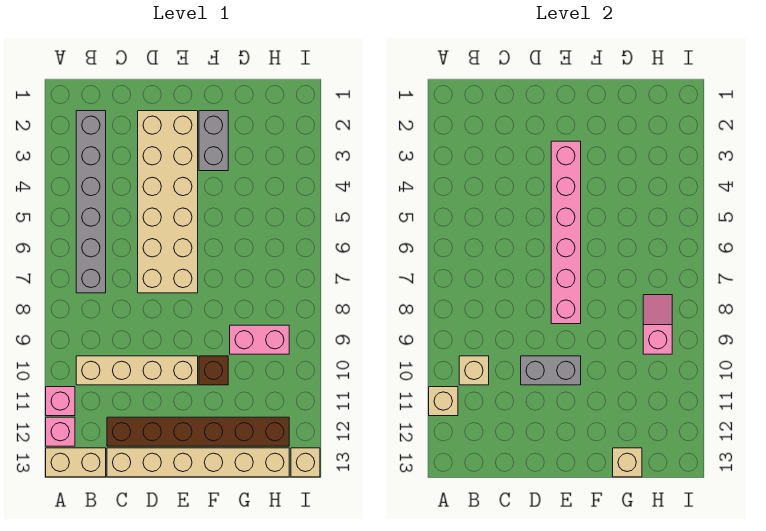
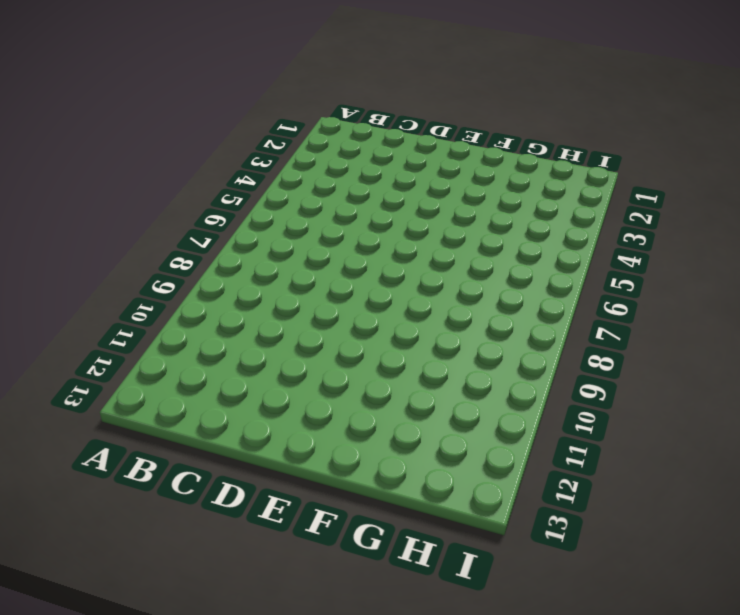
none -> pink brick A11 level 1
none -> pink brick A12 level 1
none -> tan brick A13:B13 level 1

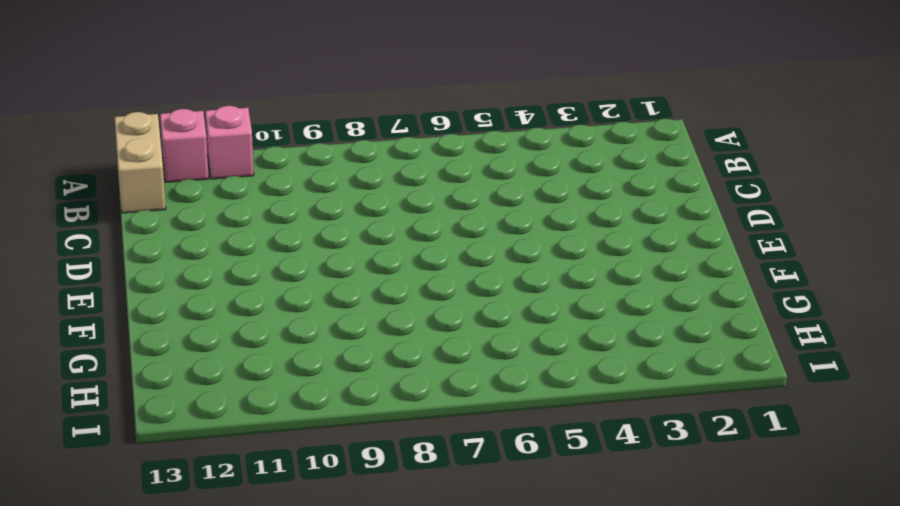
none -> grey brick B2:B7 level 1
none -> tan brick B10:E10 level 1
none -> brown brick C12:H12 level 1

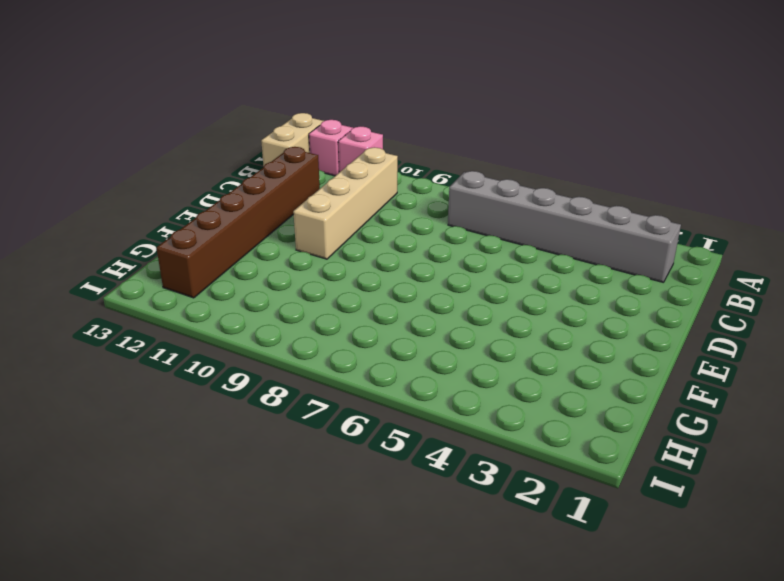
none -> tan brick C13:H13 level 1
none -> tan brick D2:E7 level 1
none -> grey brick F2:F3 level 1

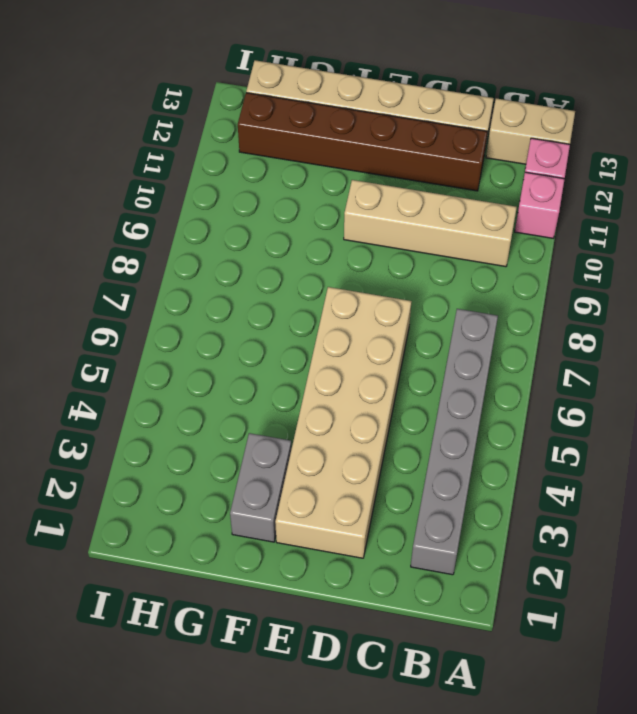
none -> brown brick F10 level 1
none -> pink brick G9:H9 level 1
none -> tan brick I13 level 1

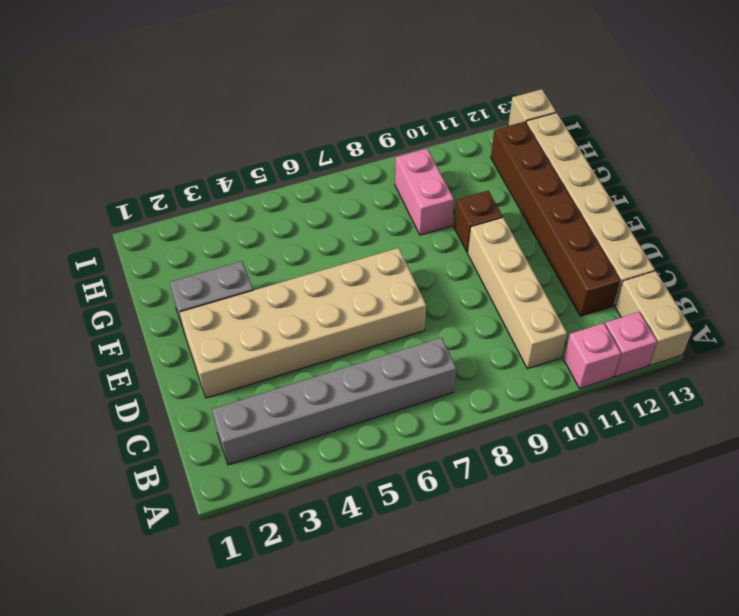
none -> tan brick A11 level 2
none -> tan brick B10 level 2
none -> grey brick D10:E10 level 2

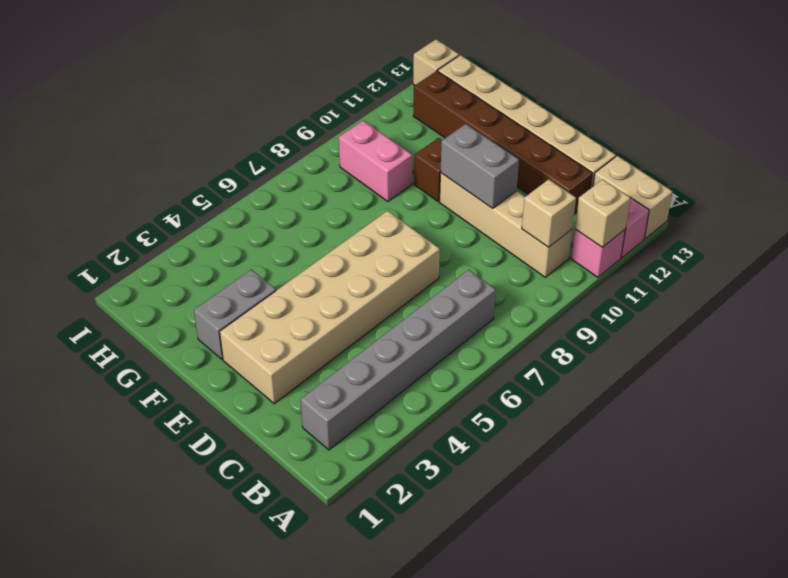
none -> pink brick E3:E8 level 2
none -> tan brick G13 level 2
none -> pink slope H8:H9 level 2 top 9

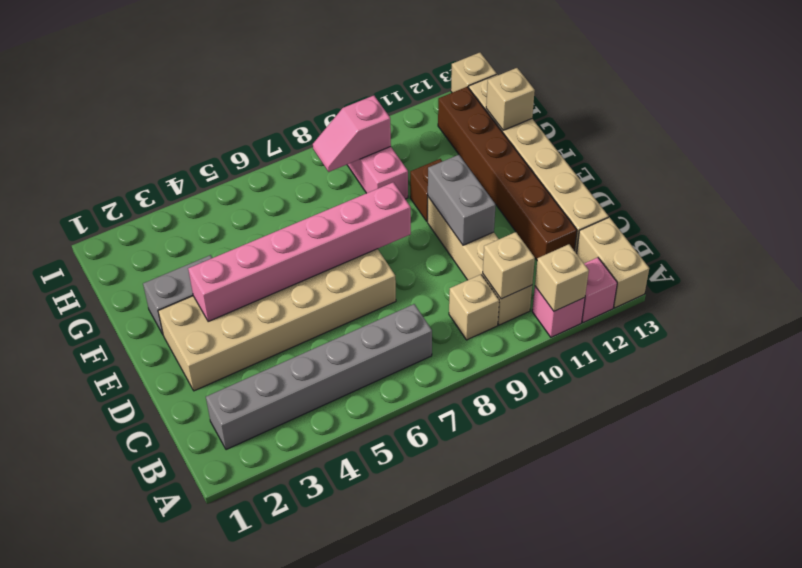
tan brick B9 level 1 -> none

